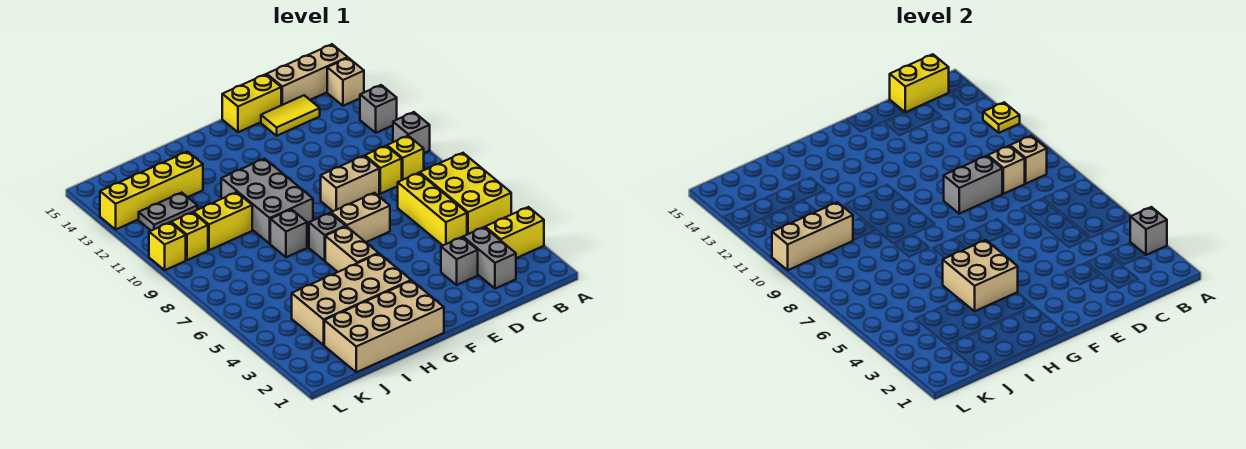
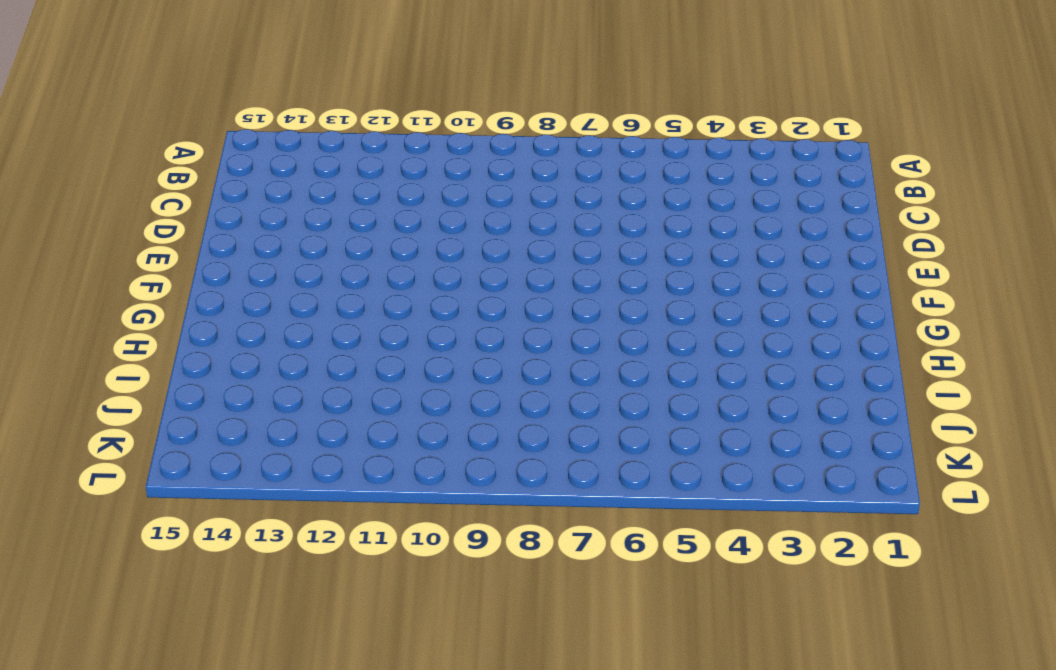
none -> yellow brick A3:B3 level 1
none -> yellow brick A5:B7 level 1
none -> grey brick A10 level 1
none -> grey brick A12 level 1

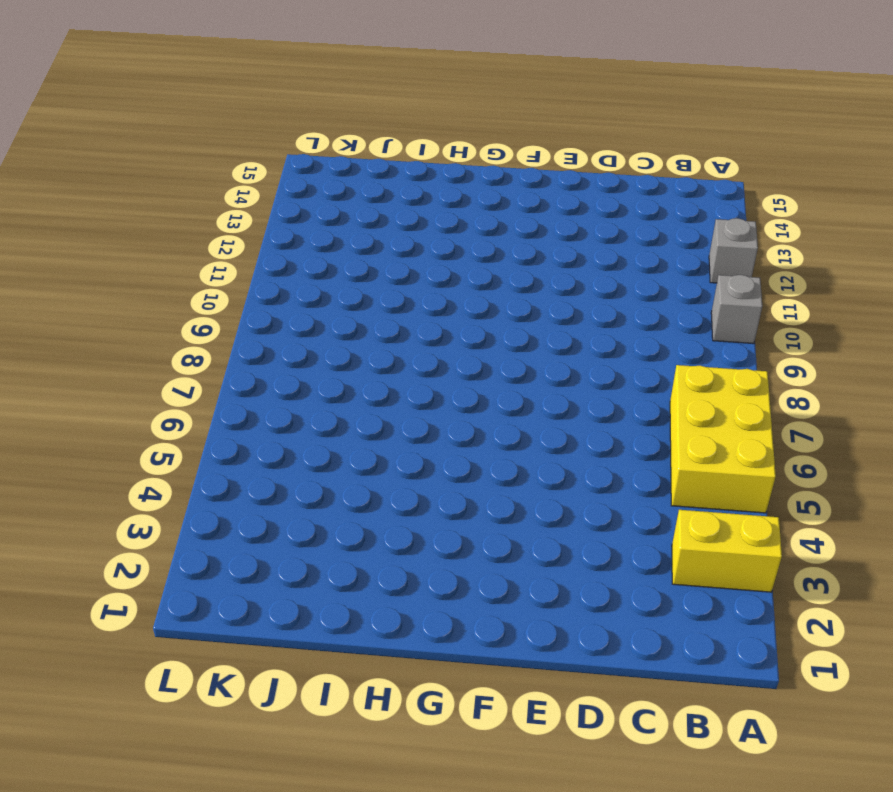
none -> tan brick A14 level 1
none -> tan brick A15:C15 level 1
none -> yellow brick B9 level 1
none -> grey brick C2:C3 level 1

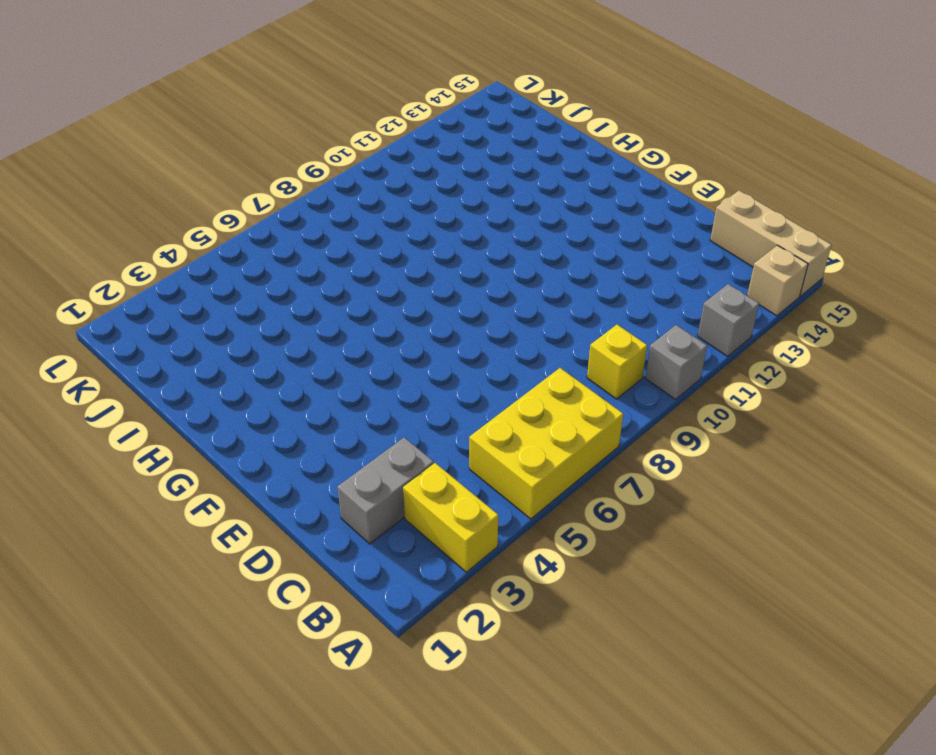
none -> yellow brick C5:C7 level 1
none -> yellow brick C9 level 1
none -> yellow tile C14:D14 level 1
none -> grey brick D3 level 1

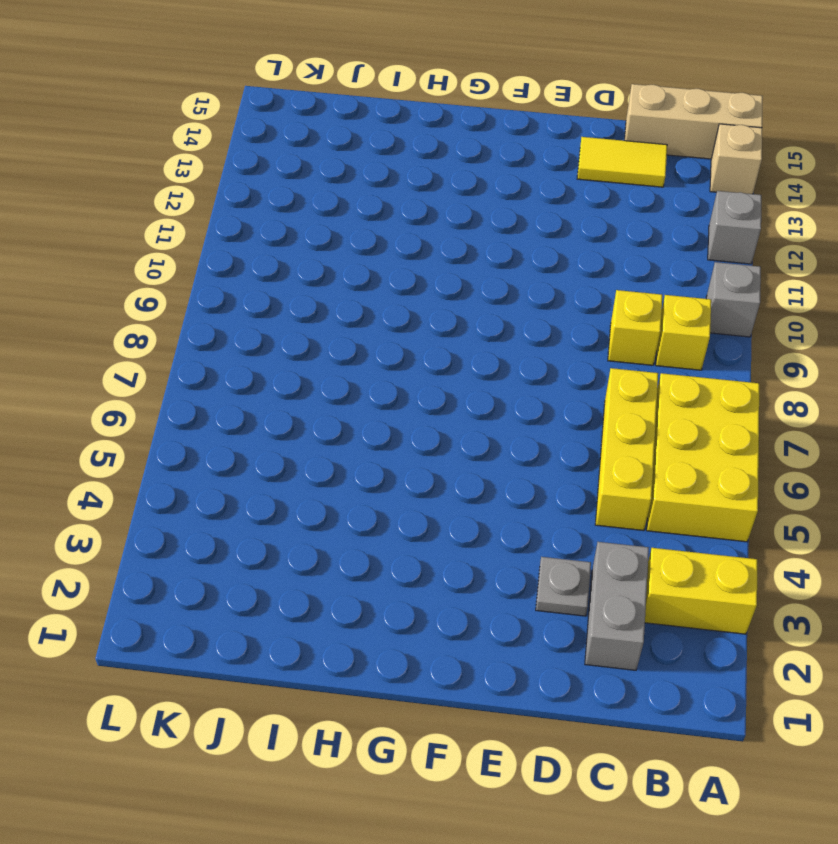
grey plate D3 level 1 -> grey brick D3 level 1
none -> tan brick D9:E9 level 1
none -> yellow brick D15:E15 level 1
none -> tan brick E7:F7 level 1
none -> tan brick G1:J2 level 1

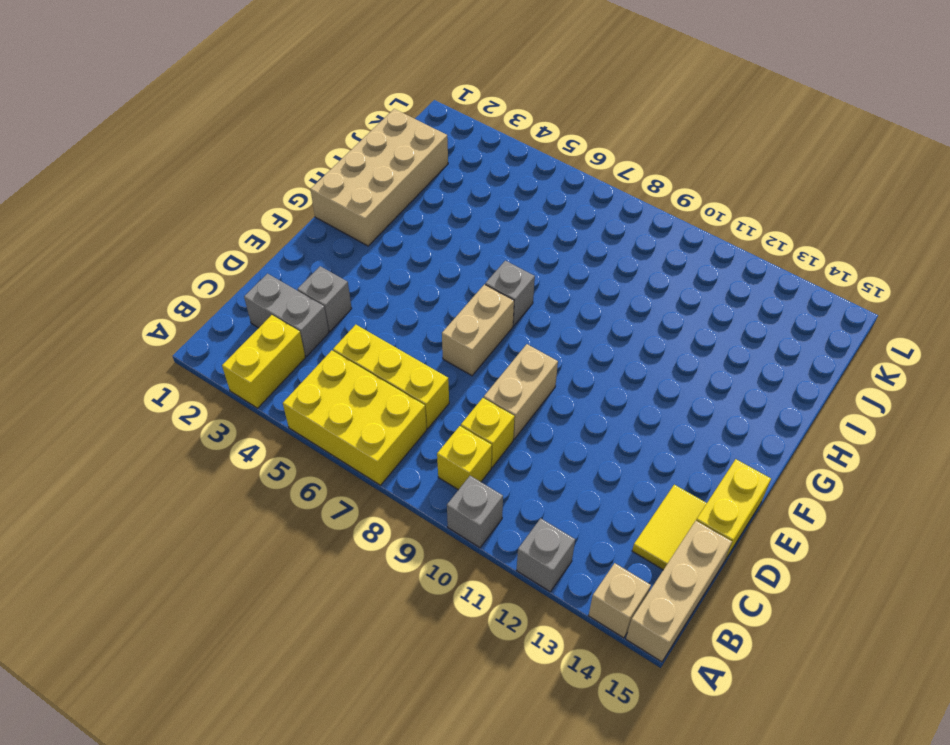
none -> tan brick G3:J4 level 1
none -> tan brick G5:G6 level 1
none -> grey brick G9:H11 level 1
none -> grey brick H8 level 1

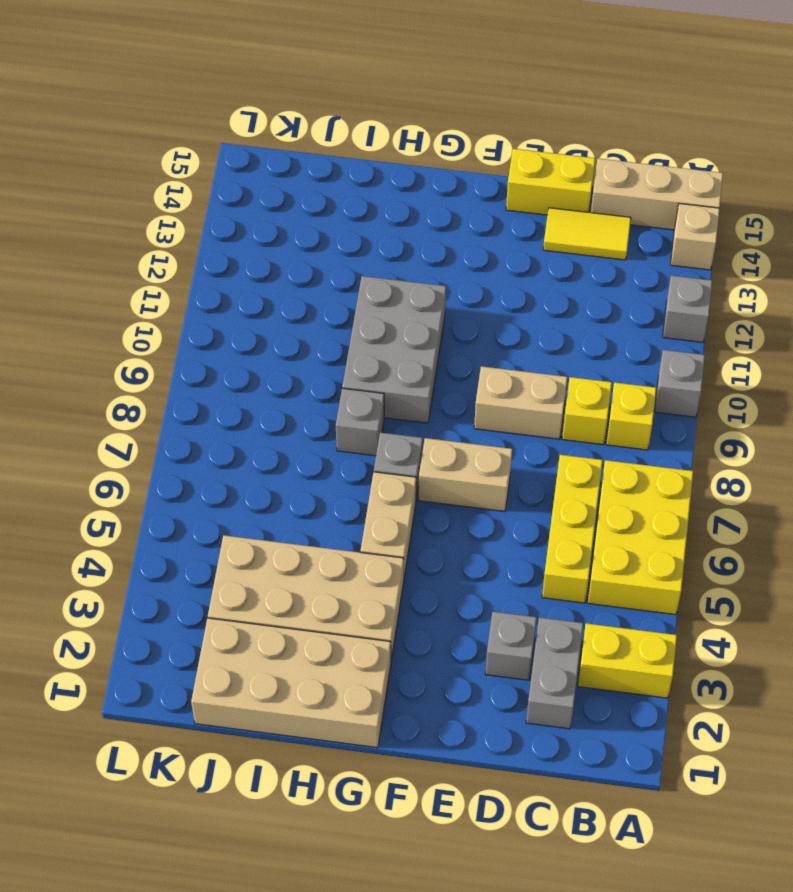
none -> yellow brick I10:J10 level 1
none -> yellow brick I13:L13 level 1
none -> grey plate J12:K12 level 1
none -> yellow brick K10 level 1

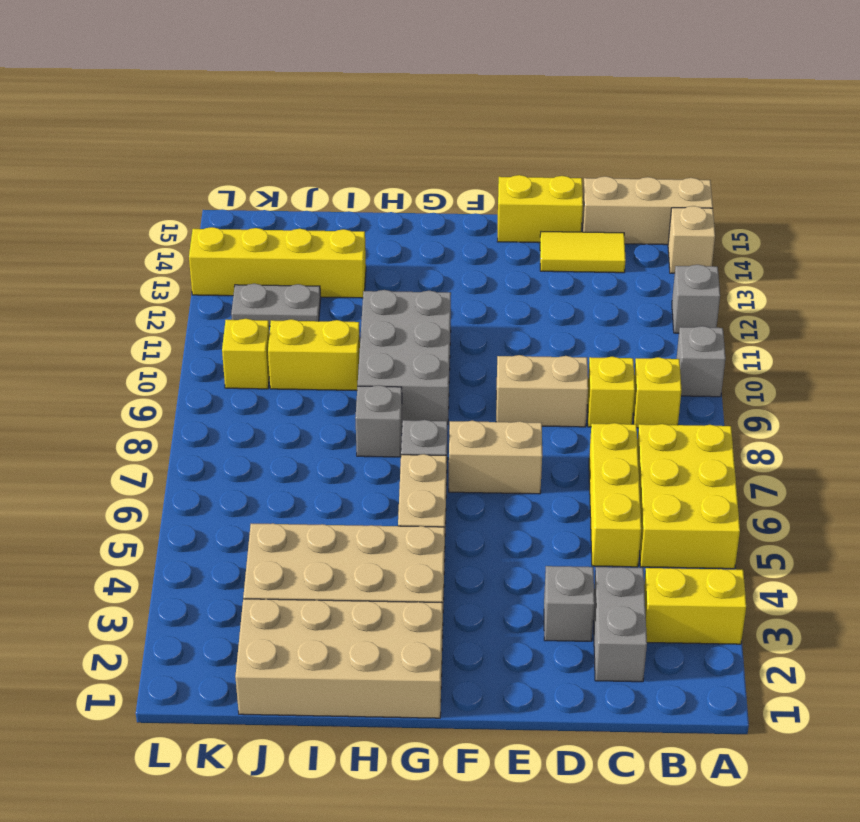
none -> yellow brick L10 level 1
none -> grey brick A3 level 2
none -> yellow plate A12 level 2
none -> tan brick B9 level 2

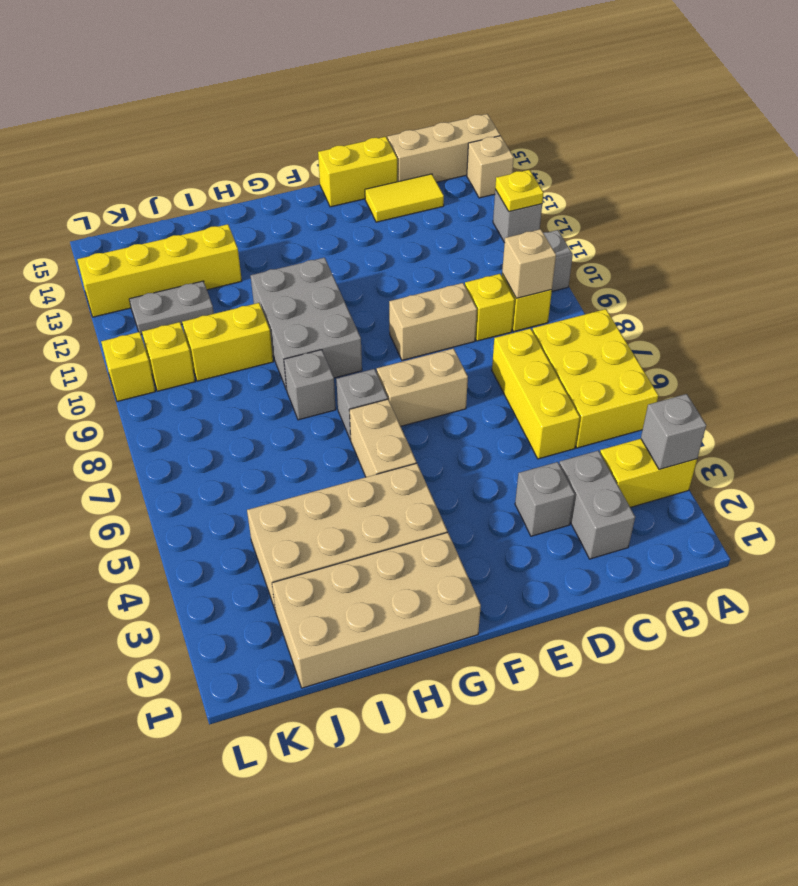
none -> yellow brick B15:C15 level 2
none -> tan brick C9 level 2
none -> grey brick D9:E9 level 2
none -> tan brick G4:H5 level 2

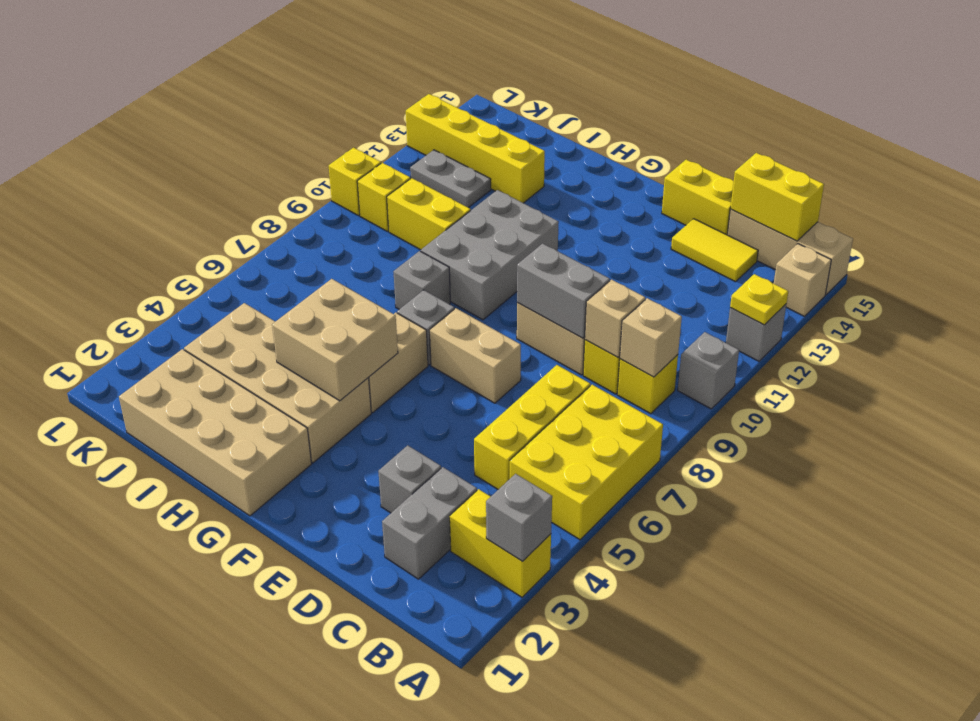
none -> tan brick J10:L10 level 2

